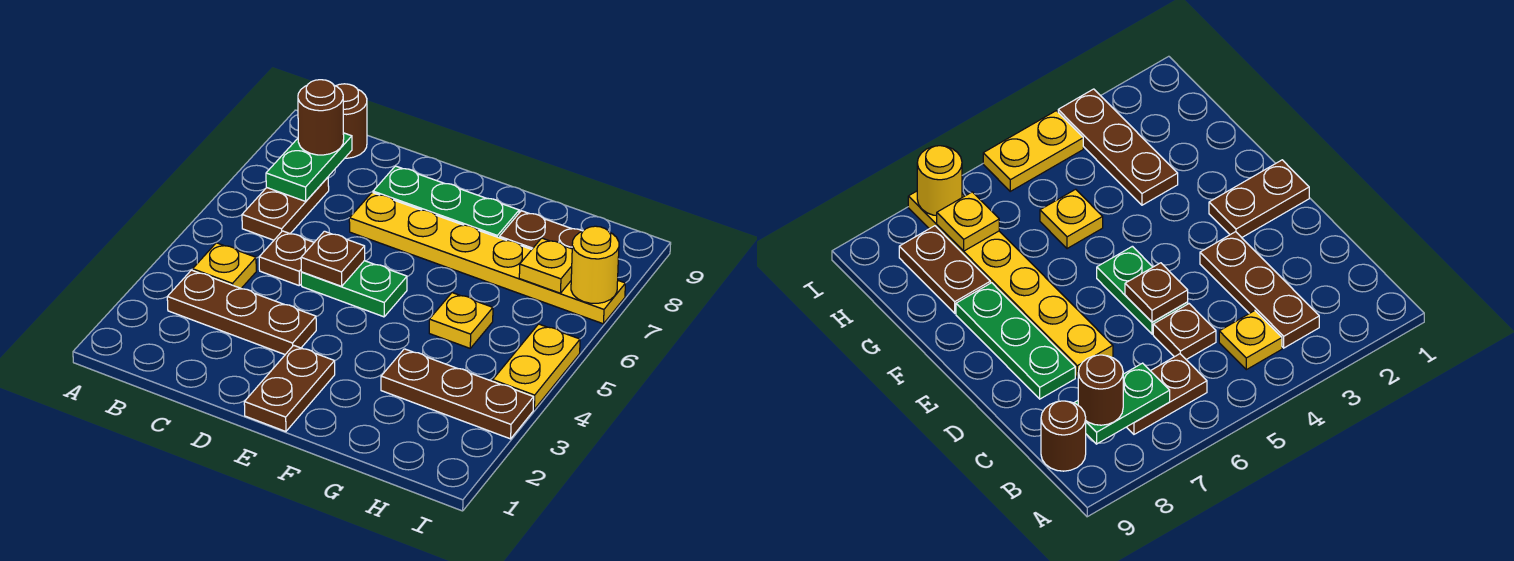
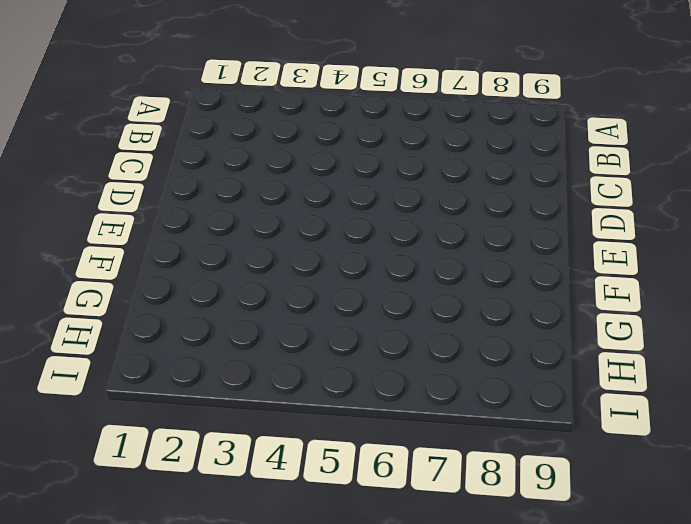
none -> brown plate B3:D3 level 1
none -> yellow plate B4 level 1
none -> brown plate B6:B7 level 1

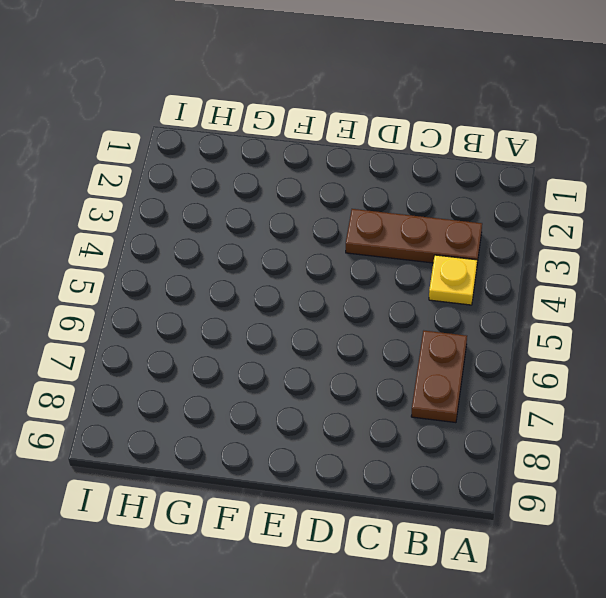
none -> brown round brick B9 level 1
none -> brown plate C5 level 1
none -> green plate D5:E5 level 1

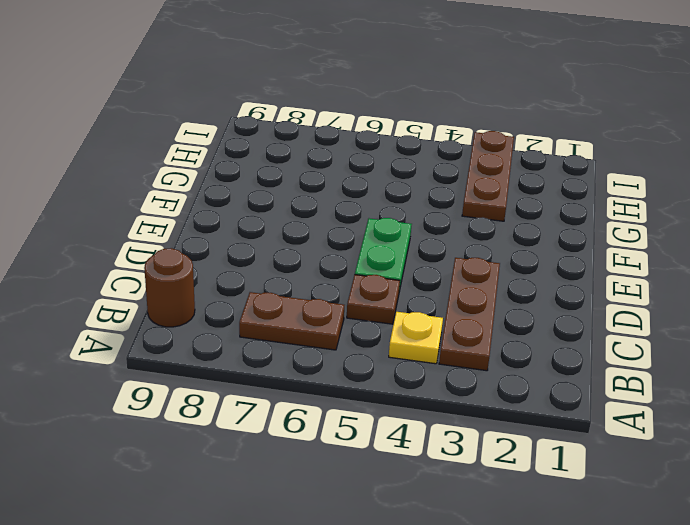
none -> yellow plate D7:I7 level 1
none -> green plate D8:F8 level 1
none -> brown plate E1:E2 level 1

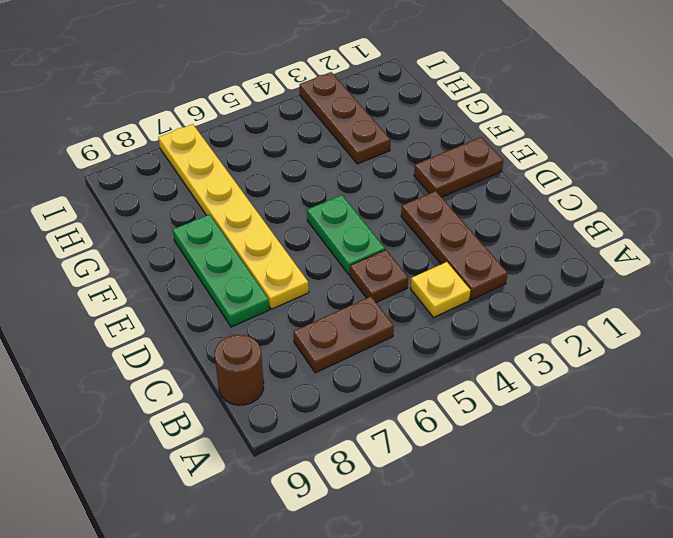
none -> yellow plate G5 level 1
none -> brown plate G8:H8 level 1
none -> yellow plate I4:I5 level 1

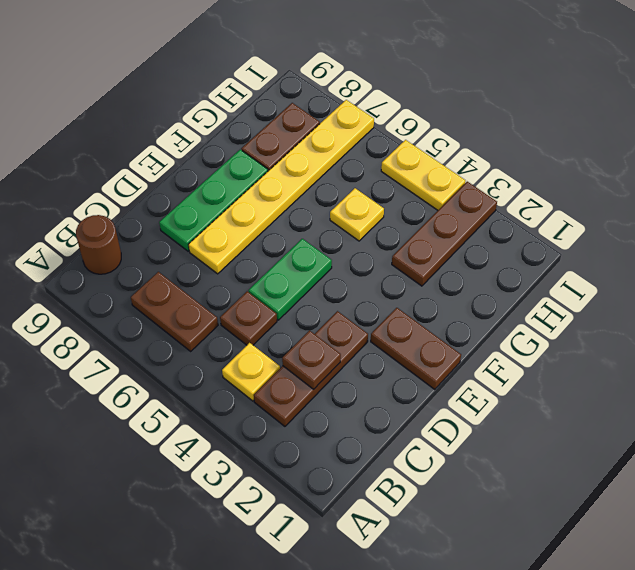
brown plate C3 level 2 -> brown plate D5 level 2
none -> green plate B7:B8 level 2
none -> yellow plate H7 level 2
none -> yellow round brick I7 level 2

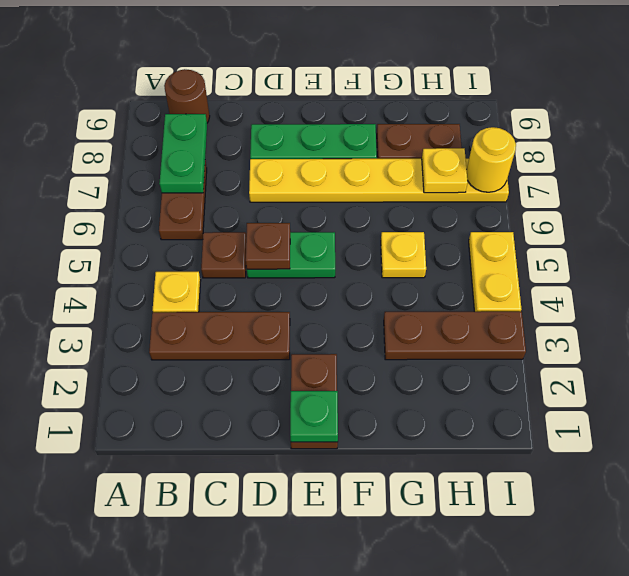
green plate E1 level 2 -> none
none -> brown round brick B8 level 3

